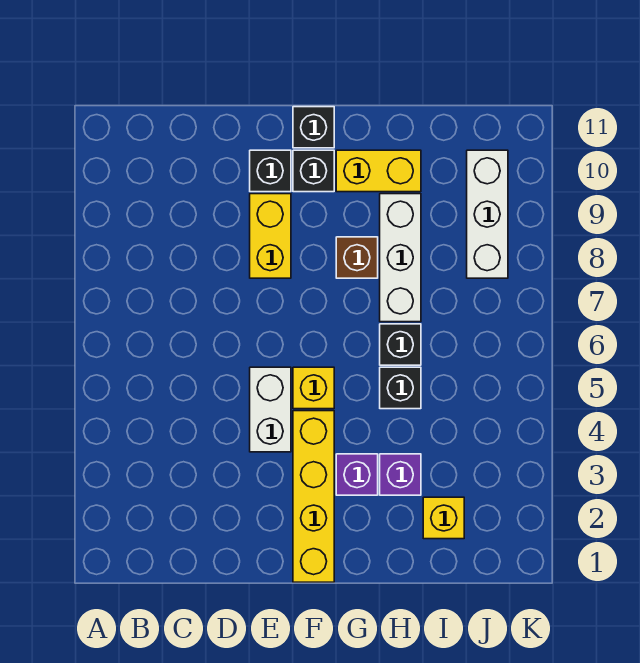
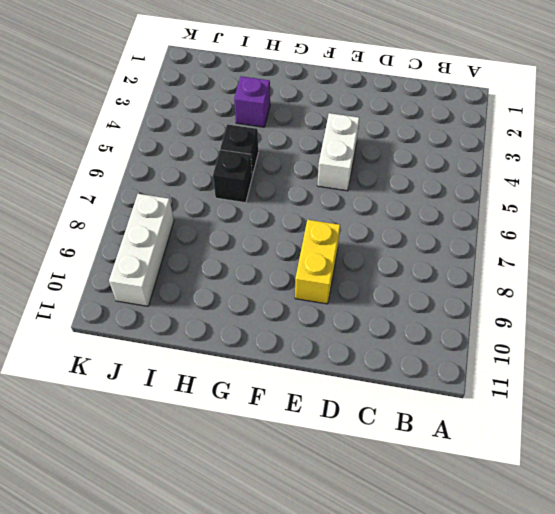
none -> black brick E10 level 1
none -> yellow brick F1:F4 level 1
none -> yellow brick F5 level 1

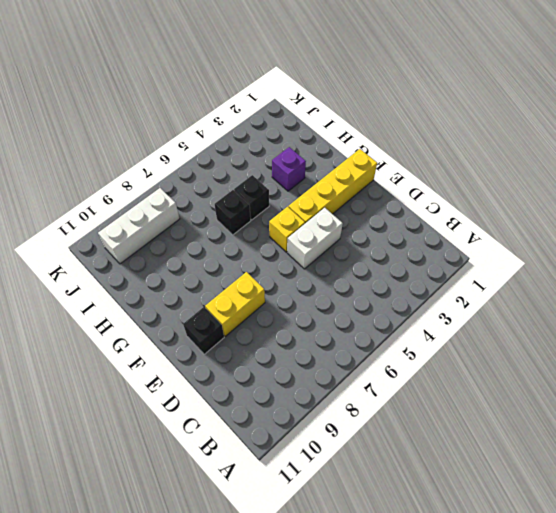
none -> black brick F10 level 1
none -> black brick F11 level 1
none -> purple brick G3 level 1

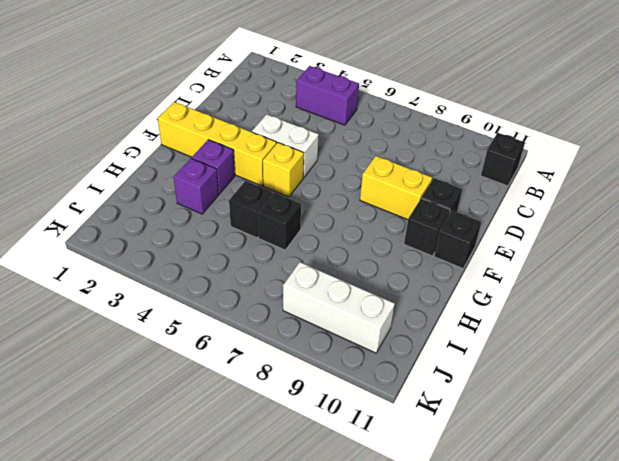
purple brick B4:B5 level 1 -> none
black brick B11 level 1 -> none
none -> brown brick G8 level 1
none -> yellow brick G10:H10 level 1
none -> white brick H7:H9 level 1

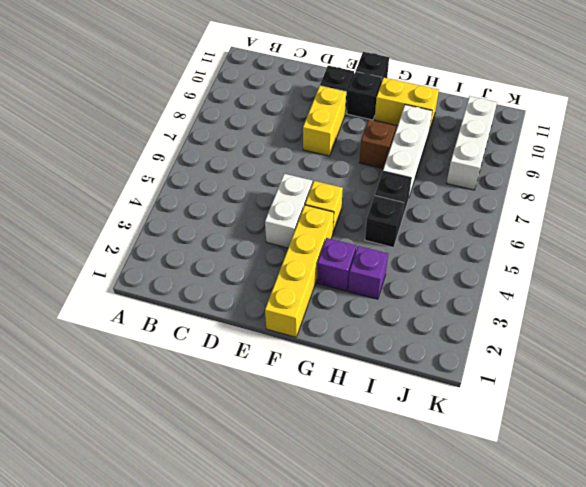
none -> yellow brick I2 level 1

